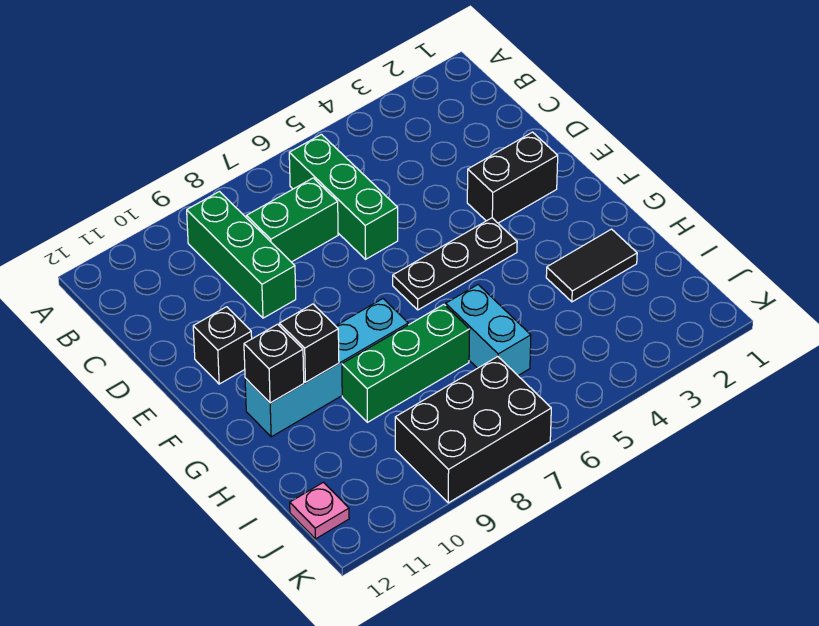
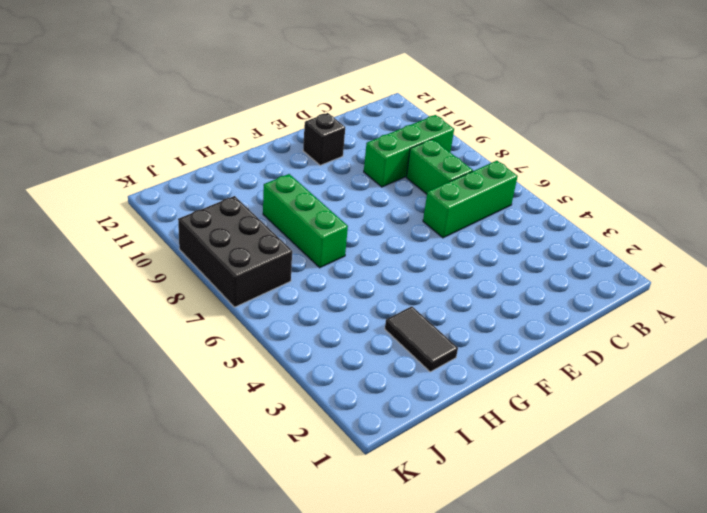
none -> black brick E2:E3 level 1
none -> black plate F4:F6 level 1
none -> cyan brick G8:G11 level 1

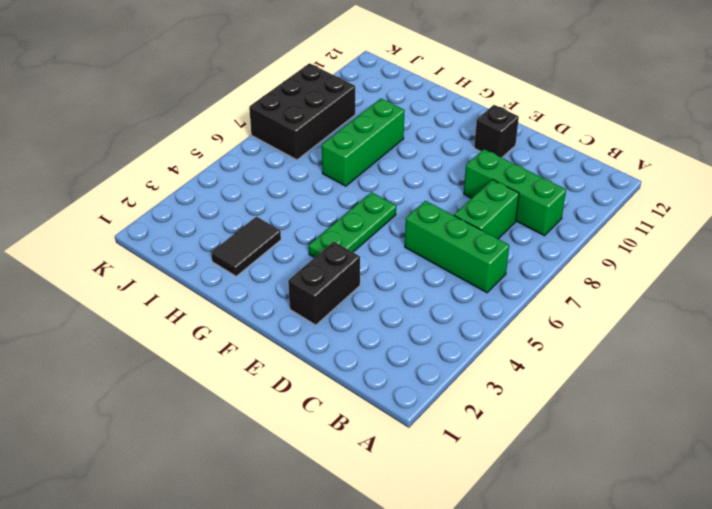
green plate F4:F6 level 1 -> black plate F4:F6 level 1
none -> cyan brick G8:G11 level 1
none -> cyan brick H6:I6 level 1
none -> pink plate J12 level 1

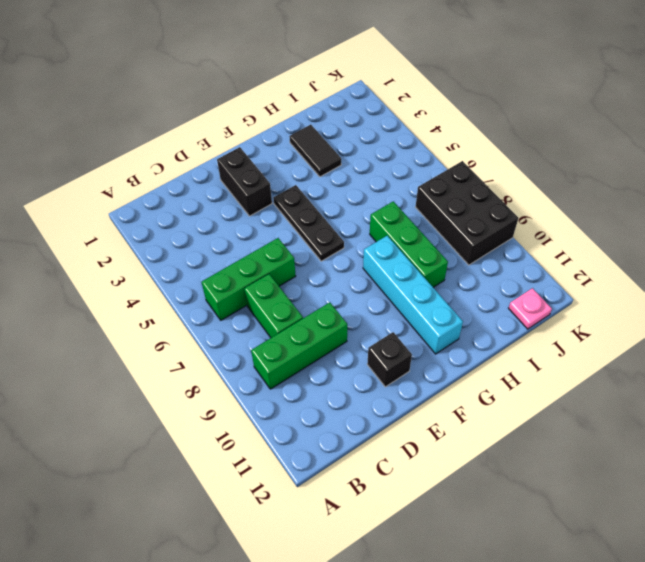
none -> cyan brick H6:I6 level 1
none -> black brick G10 level 2
none -> black brick G11 level 2

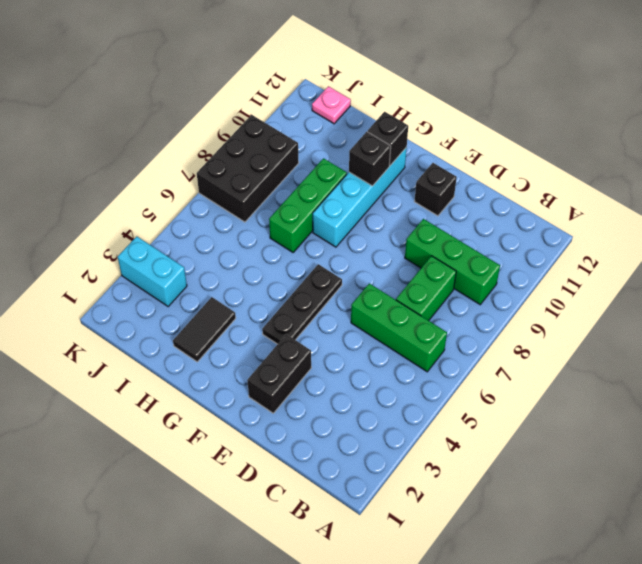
cyan brick J3:K3 level 1 -> cyan brick H6:I6 level 1

